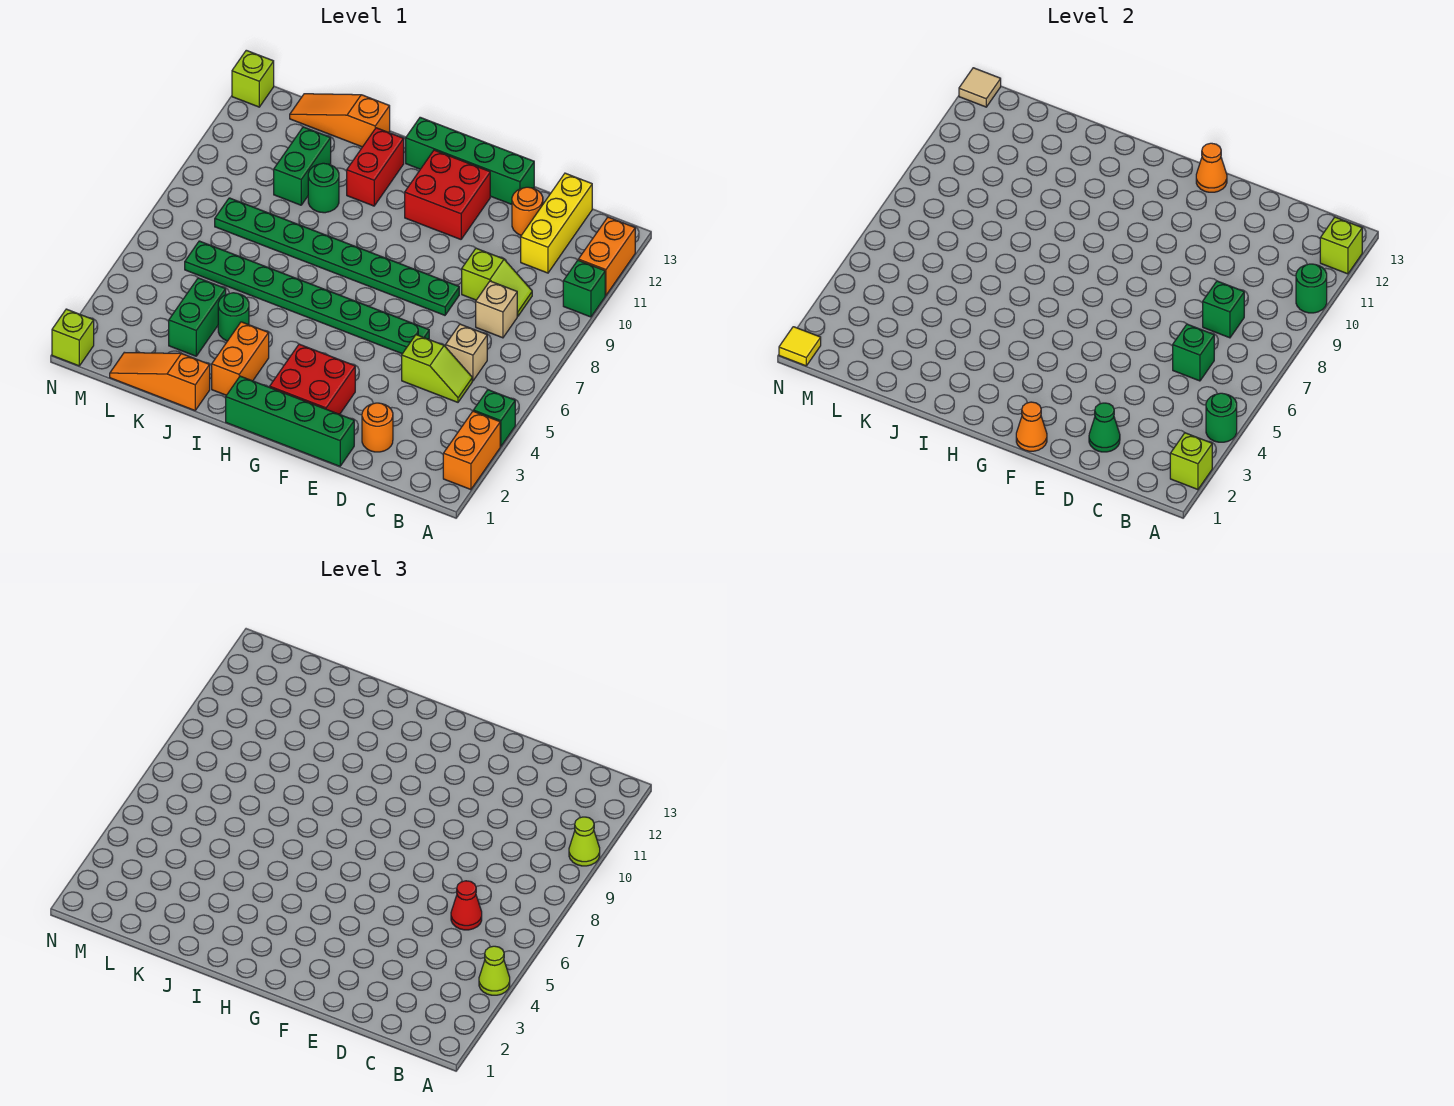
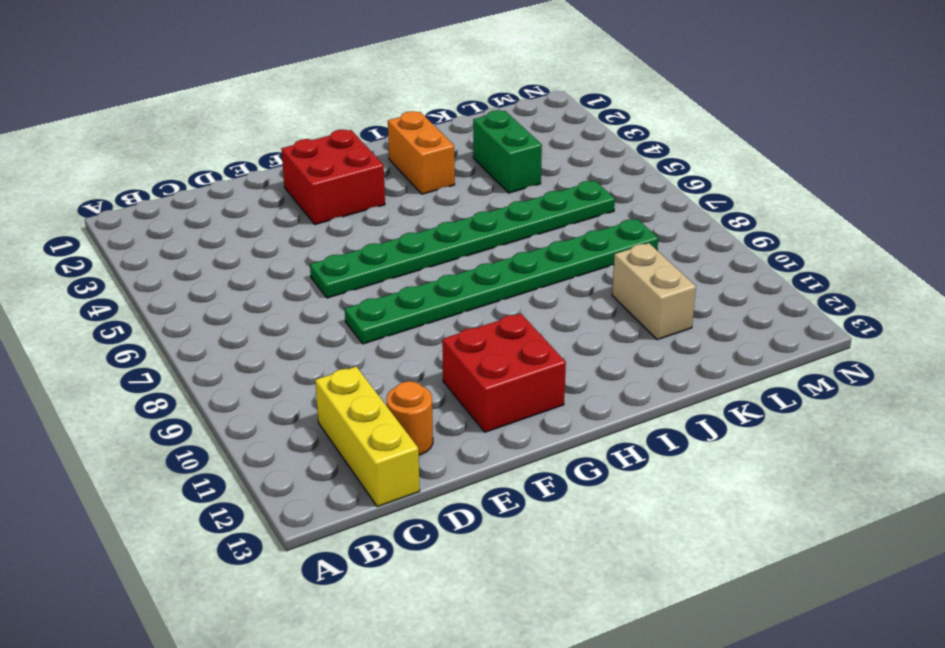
tan brick K10:K11 level 1 -> green brick K10:K11 level 1
none -> orange brick A2:A3 level 1
none -> green brick A4 level 1
none -> green brick A10 level 1
none -> orange brick A11:A12 level 1

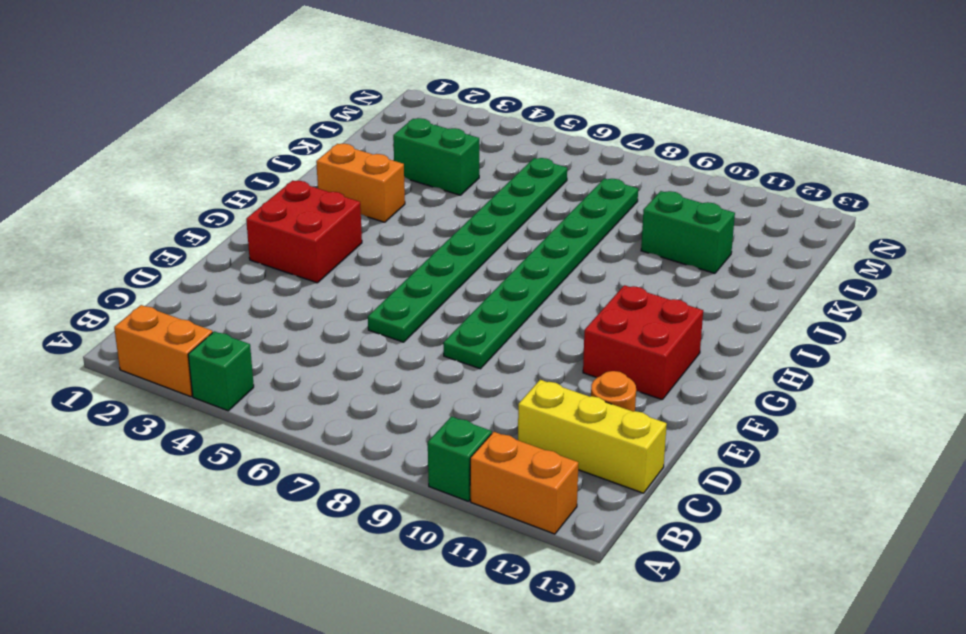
none -> lime slope C5:D5 level 1 top D
none -> tan brick C6 level 1
none -> tan brick C8 level 1
none -> lime slope C9:D9 level 1 top D

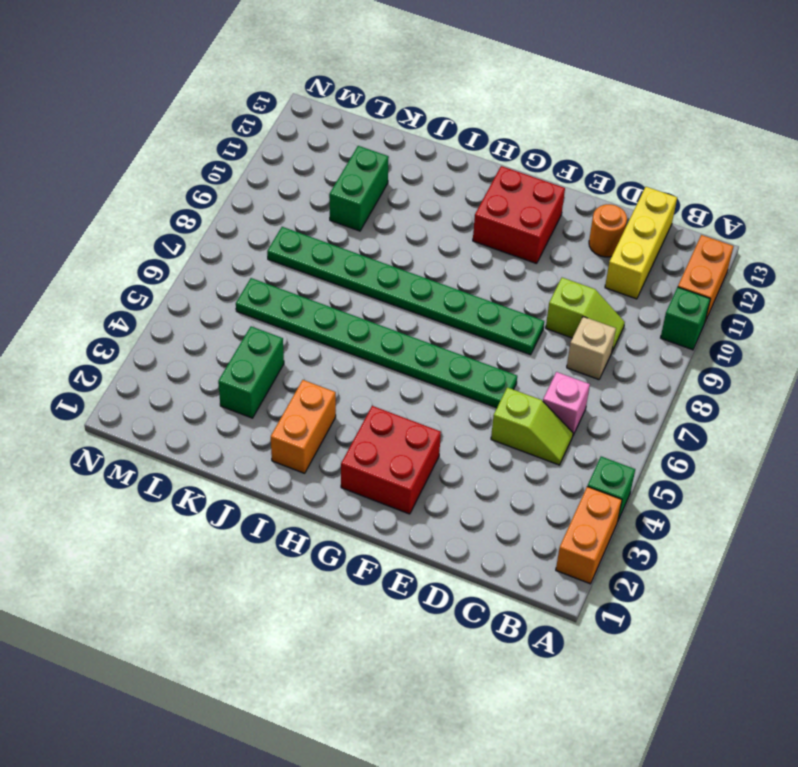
pink brick C6 level 1 -> tan brick C6 level 1
none -> orange round brick D2 level 1
none -> green brick E1:H1 level 1
none -> green brick E13:H13 level 1
none -> red brick I11:I12 level 1

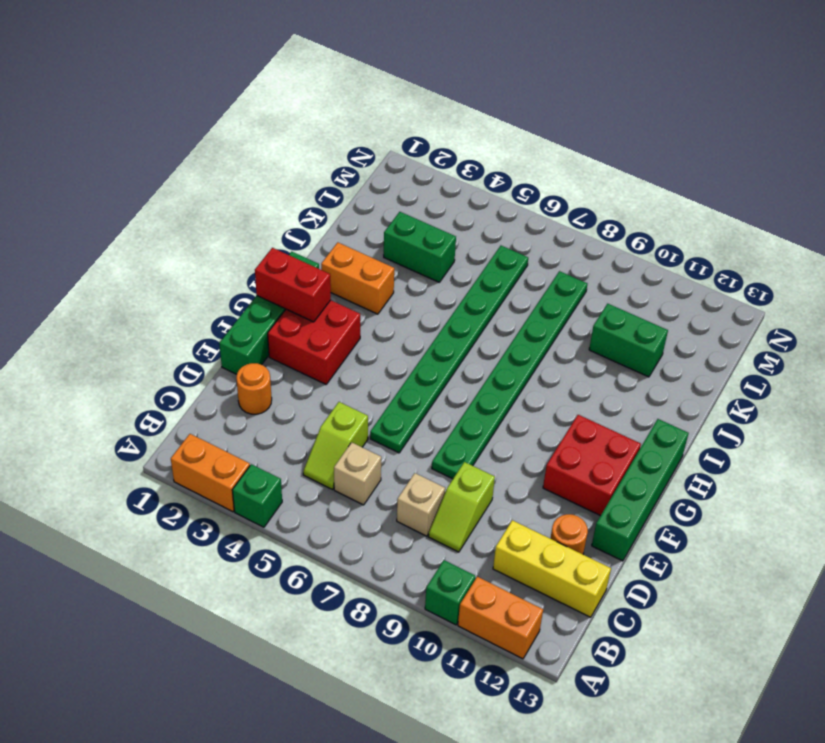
red brick G1:G2 level 2 -> red brick I11:I12 level 1
none -> orange slope J1:L1 level 1 top J
none -> green round brick J4 level 1
none -> green round brick J10 level 1
none -> orange slope J13:L13 level 1 top J

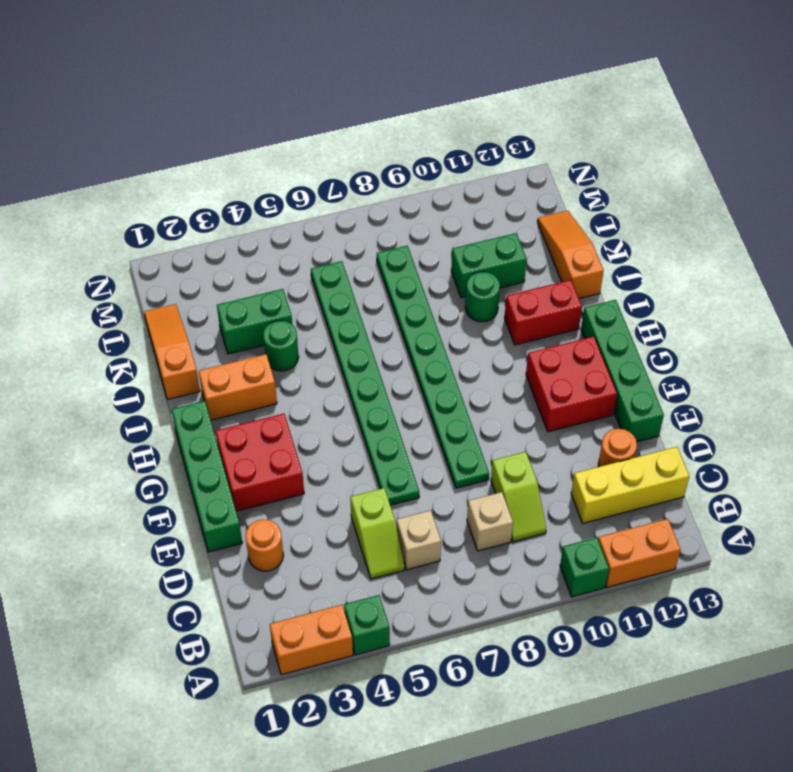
none -> lime brick N1 level 1
none -> lime brick N13 level 1
none -> lime brick A2 level 2
none -> green round brick A4 level 2

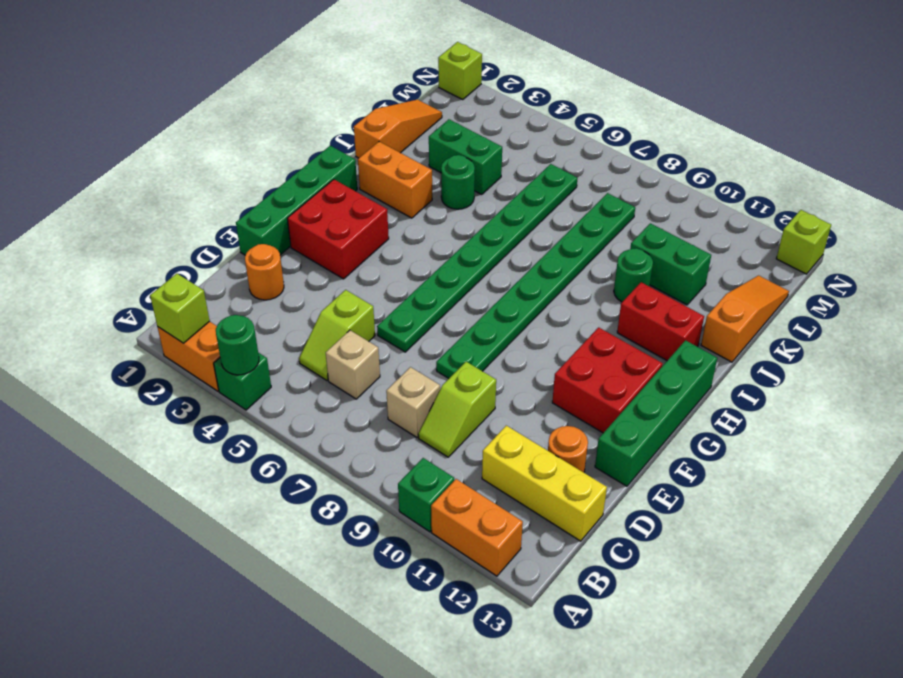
none -> green round brick A10 level 2
none -> lime brick A12 level 2
none -> green brick C6 level 2
none -> green brick C8 level 2

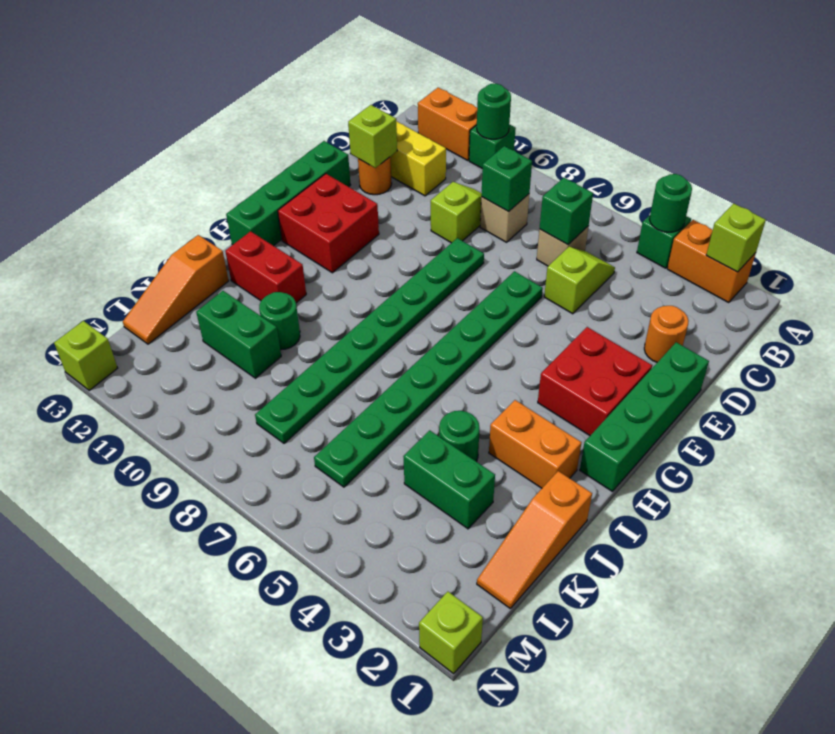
lime brick D12 level 2 -> lime brick A12 level 2
none -> green cone D2 level 2
none -> orange cone F1 level 2
none -> orange cone F13 level 2
none -> yellow tile N1 level 2

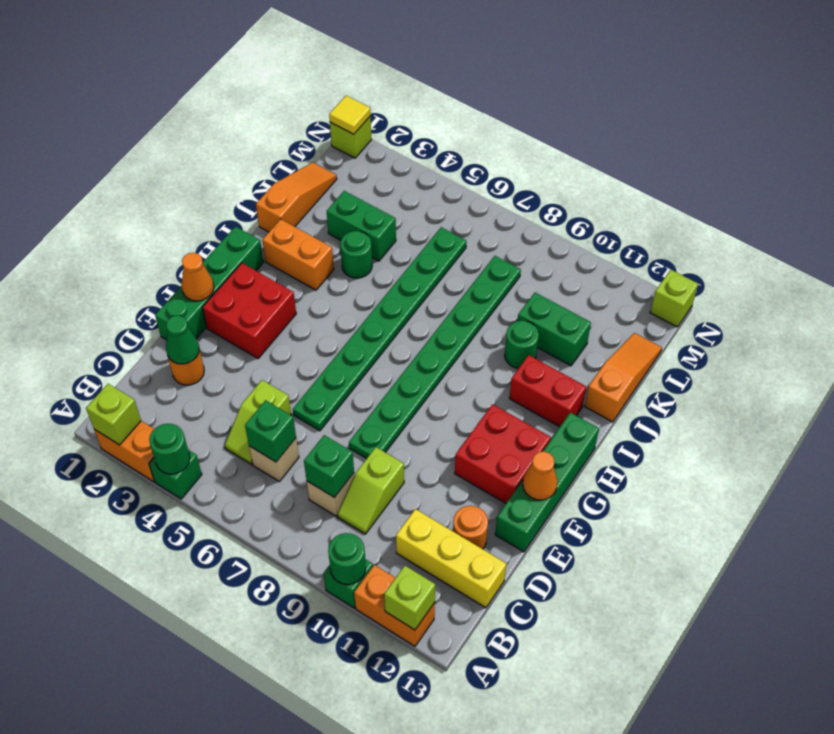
none -> tan tile N13 level 2
none -> lime cone A4 level 3
none -> lime cone A10 level 3
none -> red cone C6 level 3

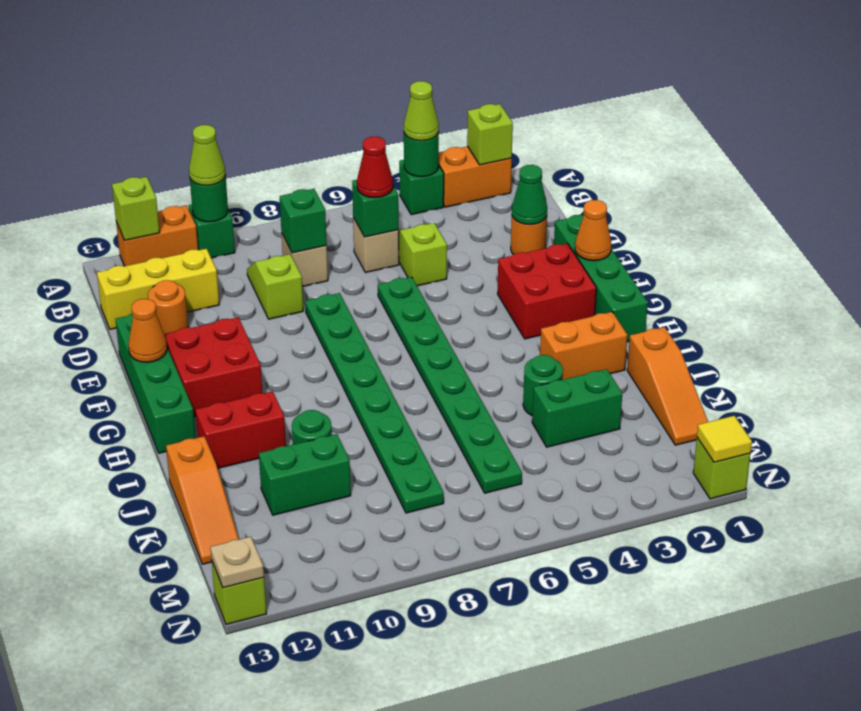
tan plate N13 level 2 -> tan tile N13 level 2

